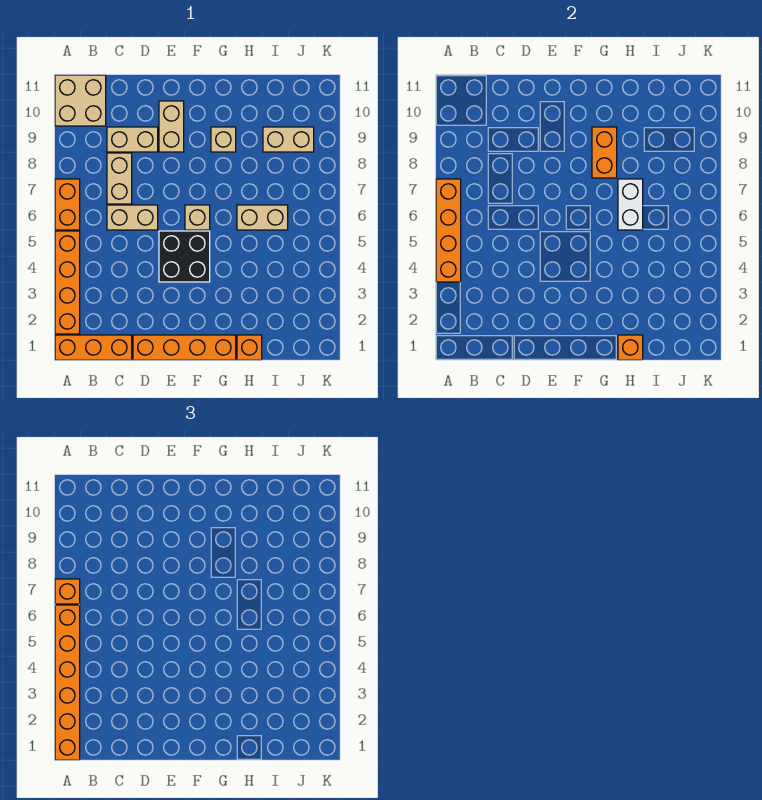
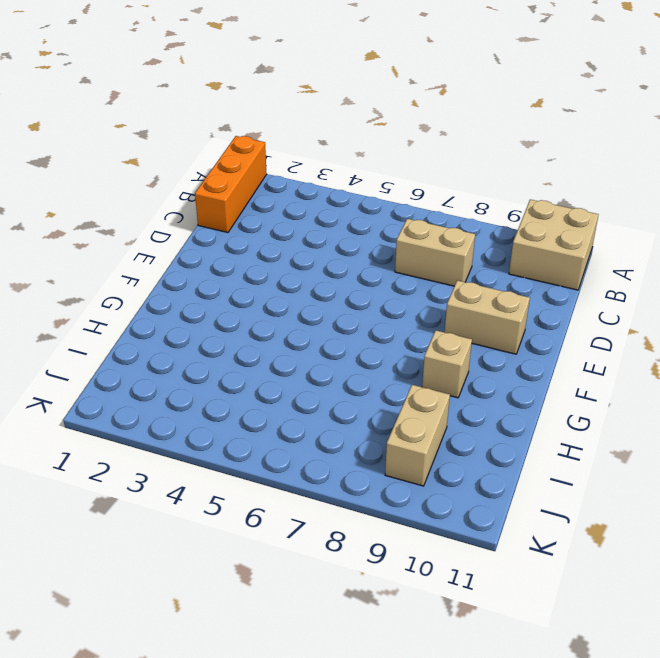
none -> orange brick A2:A5 level 1
none -> orange brick A6:A7 level 1
none -> tan brick C6:D6 level 1

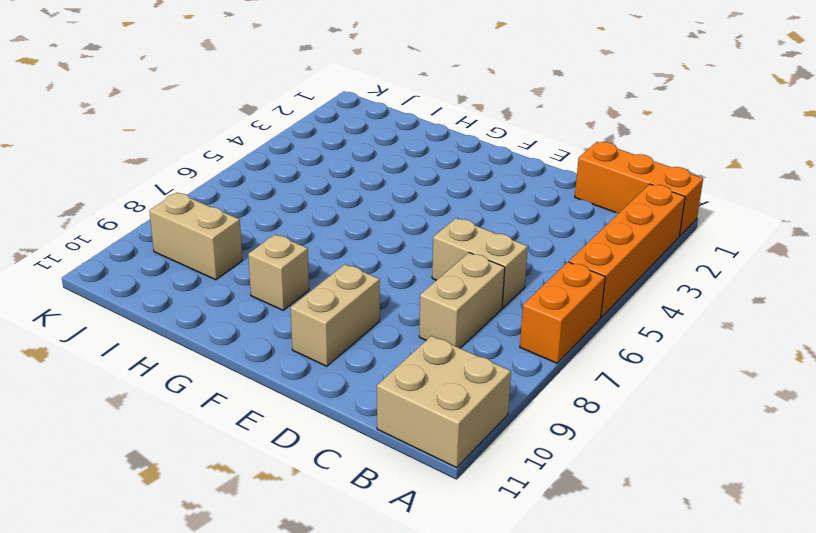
none -> tan brick C9:D9 level 1
none -> orange brick D1:G1 level 1
none -> black brick E4:F5 level 1

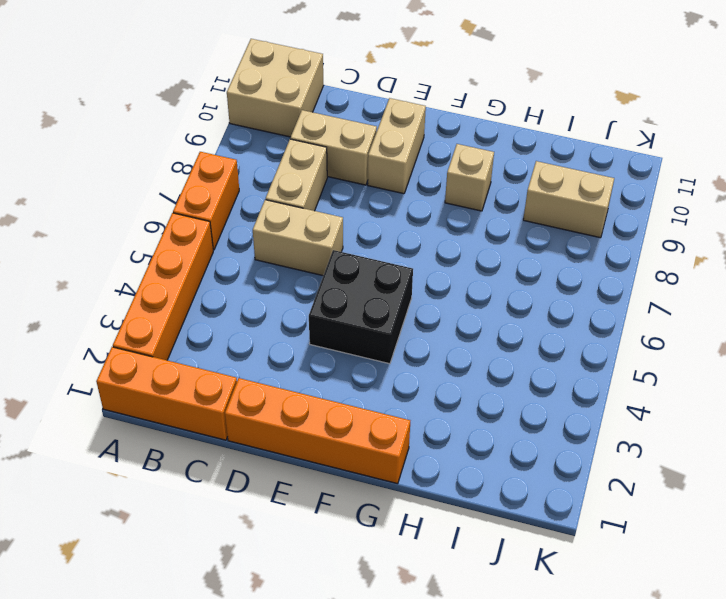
none -> tan brick F6 level 1
none -> orange brick H1 level 1
none -> tan brick H6:I6 level 1

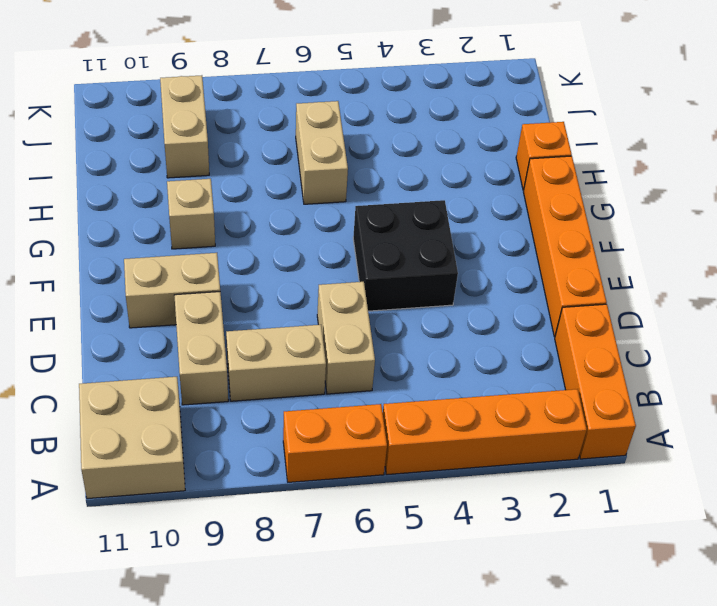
none -> tan brick F6 level 1
none -> orange brick A4:A7 level 2
none -> orange brick G8:G9 level 2

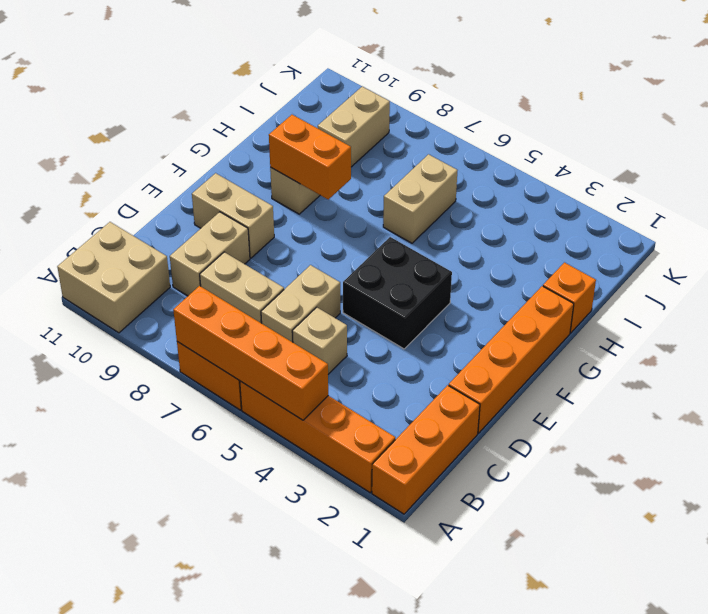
tan brick C5 level 1 -> tan brick F6 level 1
none -> orange brick H1 level 2
none -> white brick H6:H7 level 2
none -> orange brick A1:A6 level 3

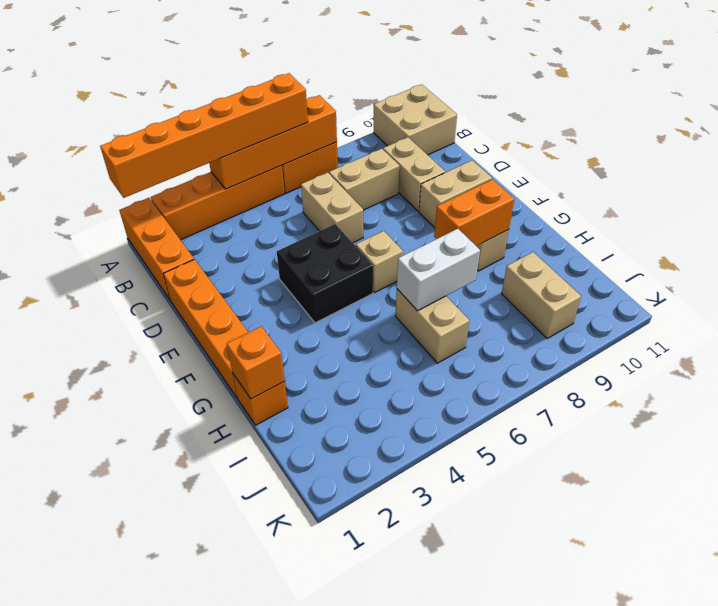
none -> orange brick A7 level 3

